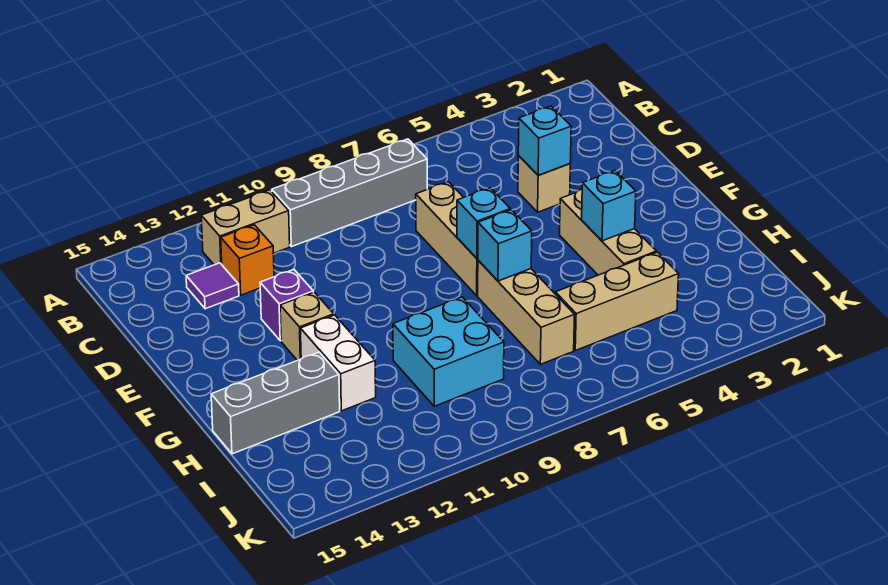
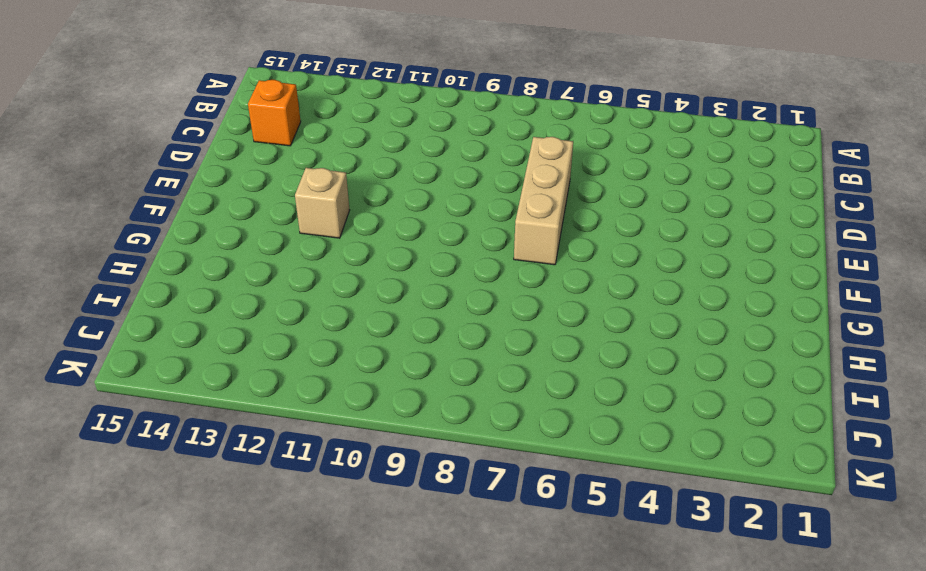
orange brick C14 level 1 -> orange brick C12 level 1
none -> grey brick B7:B10 level 1
none -> tan brick B11:B12 level 1
none -> purple tile C13 level 1

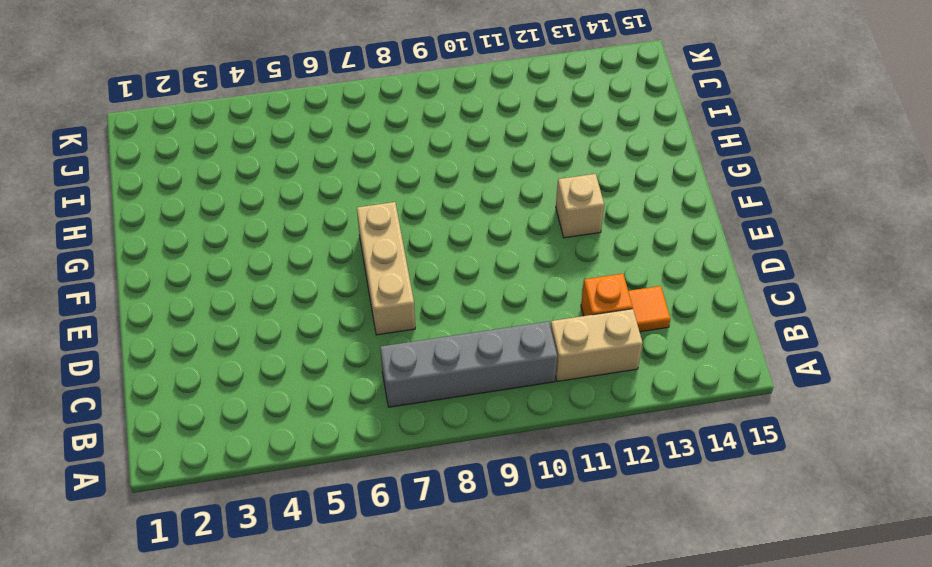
orange tile C13 level 1 -> purple tile C13 level 1
none -> tan brick D4 level 1
none -> purple brick E12 level 1
none -> tan brick F4:H4 level 1

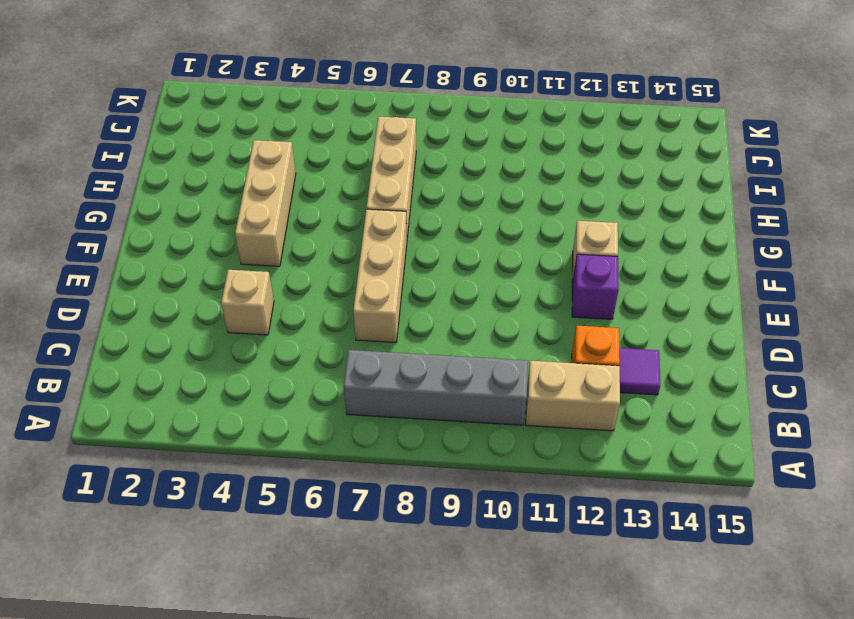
none -> white brick G12:H12 level 1
none -> cyan brick H9:I10 level 1
none -> grey brick H13:H15 level 1

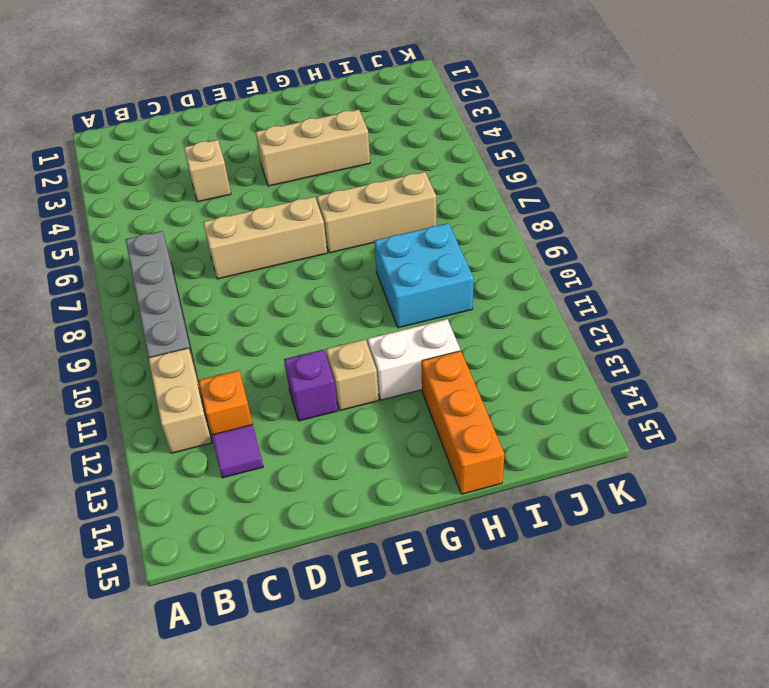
orange brick H13:H15 level 1 -> grey brick H13:H15 level 1
none -> tan brick I4:I6 level 1
none -> cyan brick D4 level 2
none -> cyan brick F7 level 2

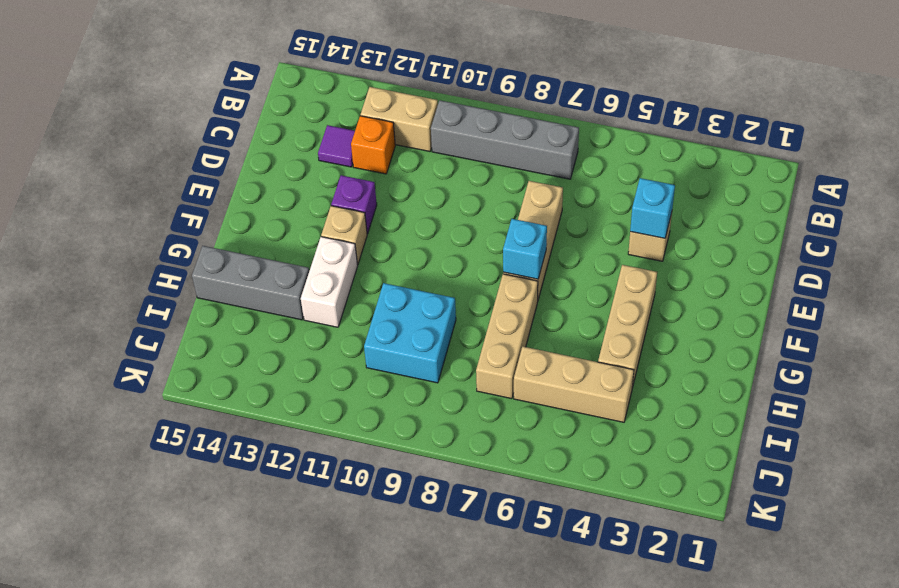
none -> cyan brick G4 level 2
none -> cyan brick G7 level 2

